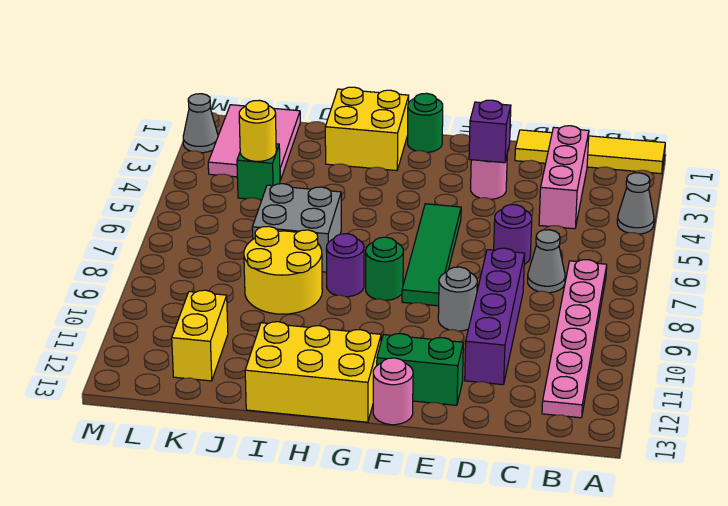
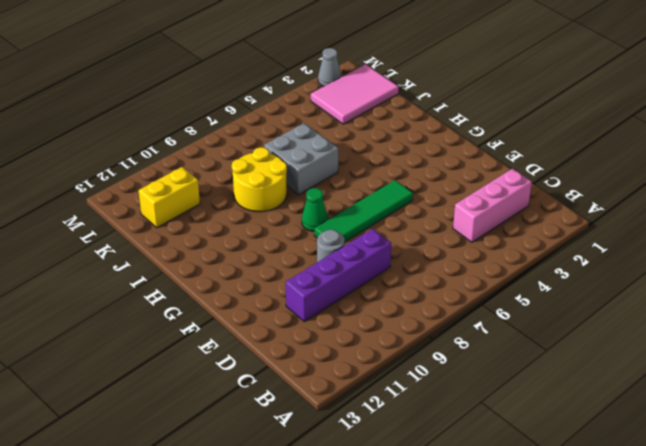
green cone G8 level 1 -> green round brick G8 level 1
none -> yellow tile A1:D1 level 1
none -> grey cone A4 level 1
none -> pink plate B7:B12 level 1

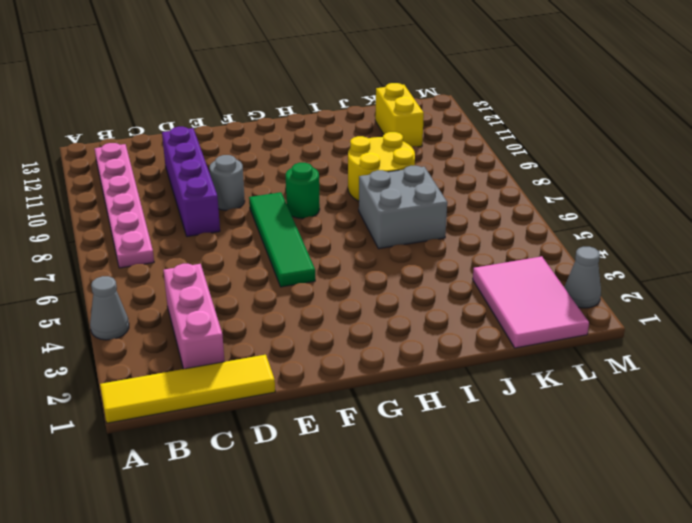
none -> grey cone C7 level 1
none -> purple round brick D6 level 1
none -> pink round brick E3 level 1

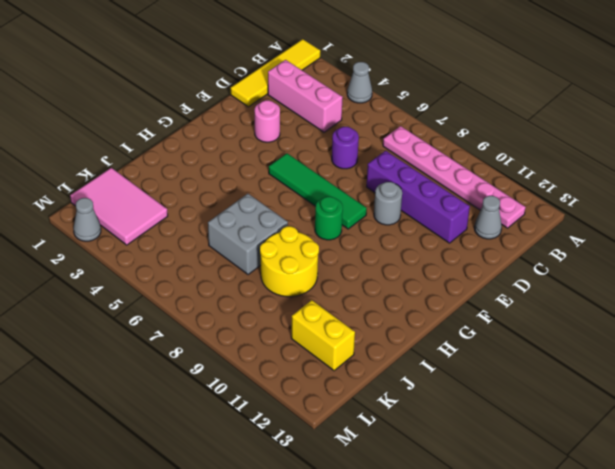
grey cone C12 level 1 -> grey cone C7 level 1
none -> green brick E12:F12 level 1
none -> pink round brick F13 level 1
none -> green round brick G1 level 1

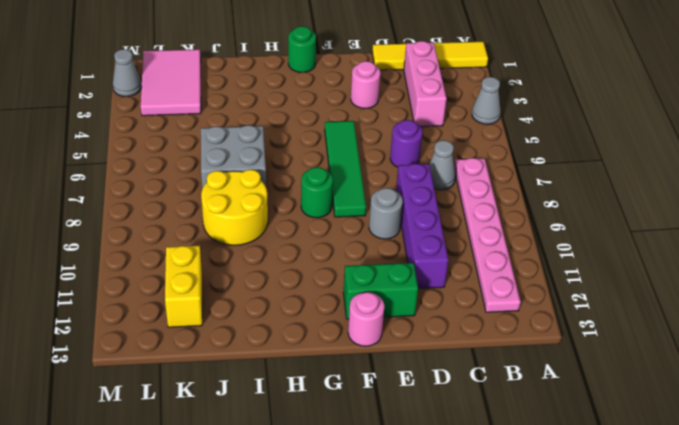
none -> yellow brick G12:I13 level 1
none -> yellow brick H1:I2 level 1
none -> purple round brick H8 level 1

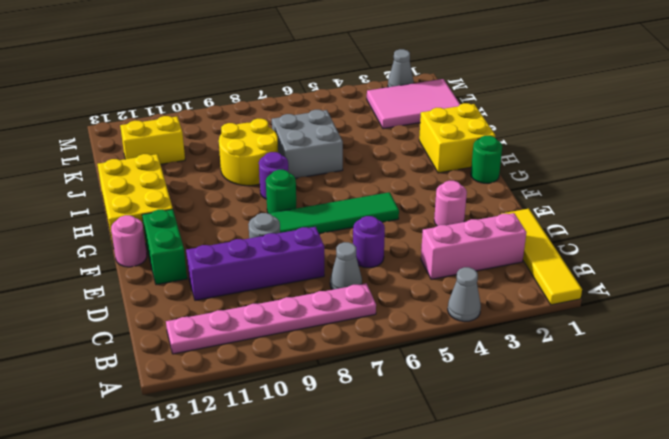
none -> green brick K4 level 1
none -> purple brick E3 level 2
none -> yellow round brick K4 level 2

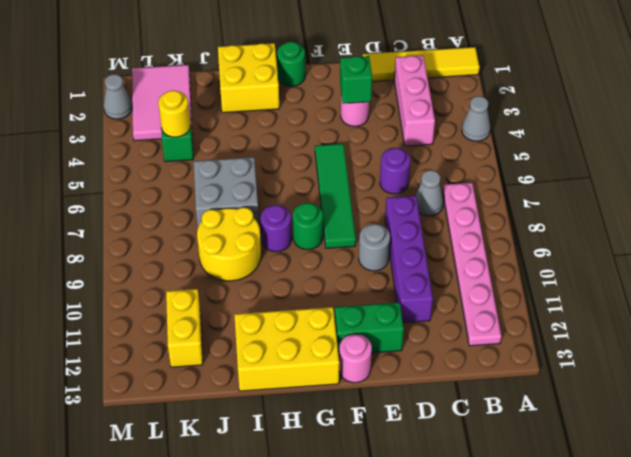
green brick E3 level 2 -> purple brick E3 level 2

